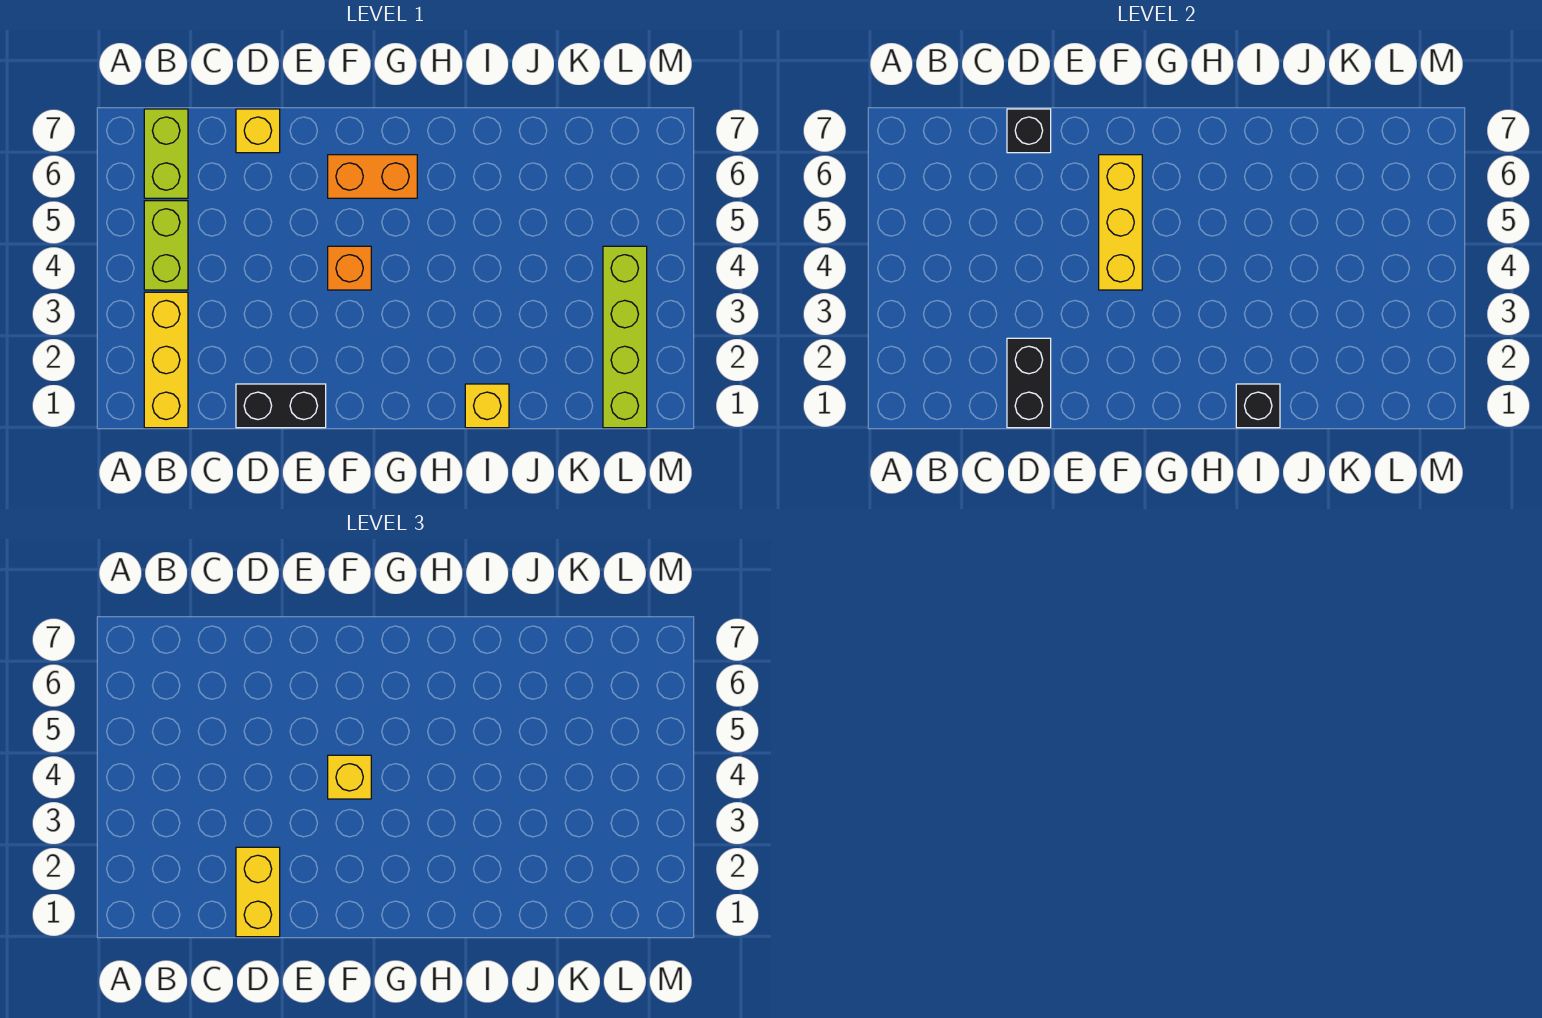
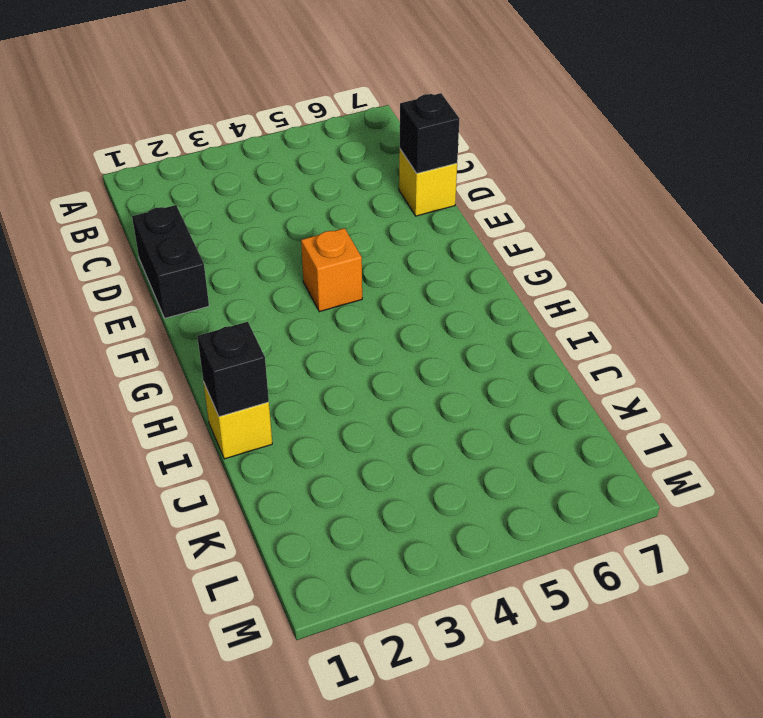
none -> yellow brick B1:B3 level 1
none -> lime brick B4:B5 level 1
none -> lime brick B6:B7 level 1

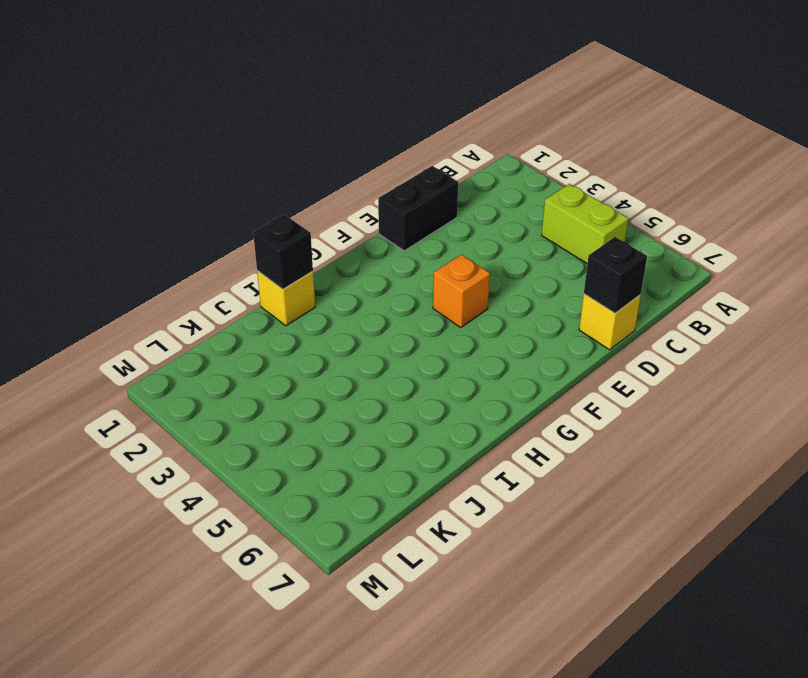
none -> yellow brick B1:B3 level 1
none -> lime brick B6:B7 level 1
none -> orange brick F6:G6 level 1

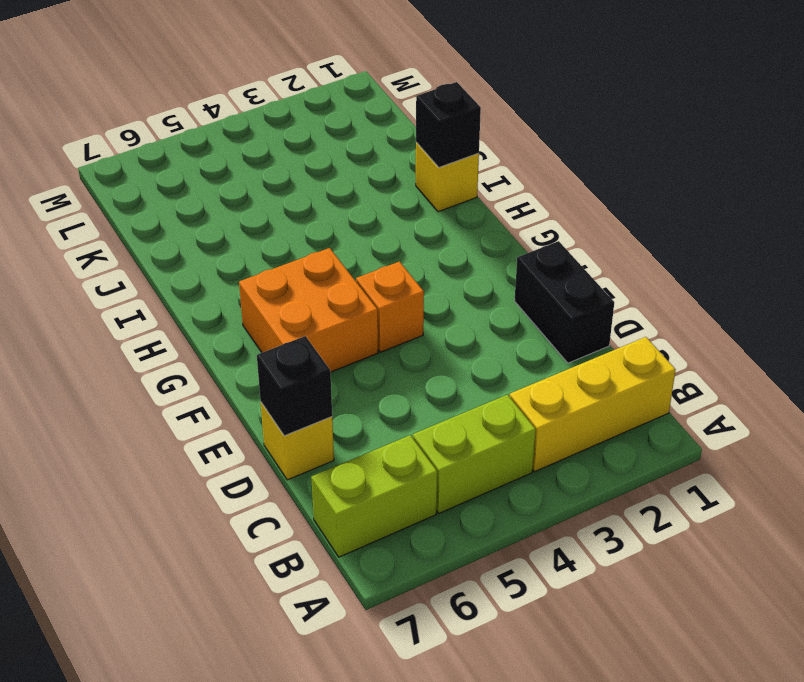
orange brick F5:G6 level 1 -> orange brick F6:G6 level 1
none -> lime brick L1:L4 level 1
none -> black brick D1:D2 level 2
none -> yellow brick F4:F6 level 2

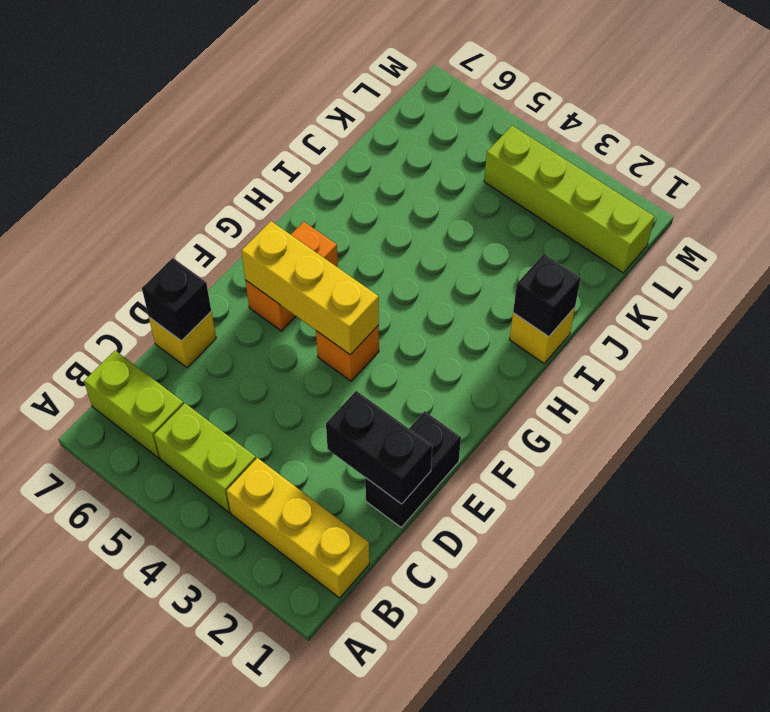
none -> yellow brick D1:D2 level 3
none -> yellow brick F4 level 3

